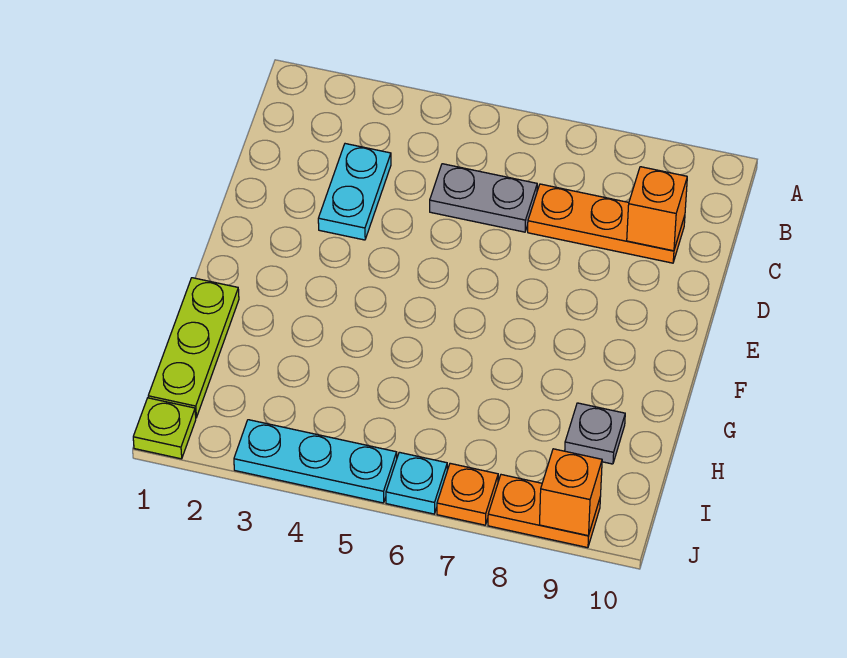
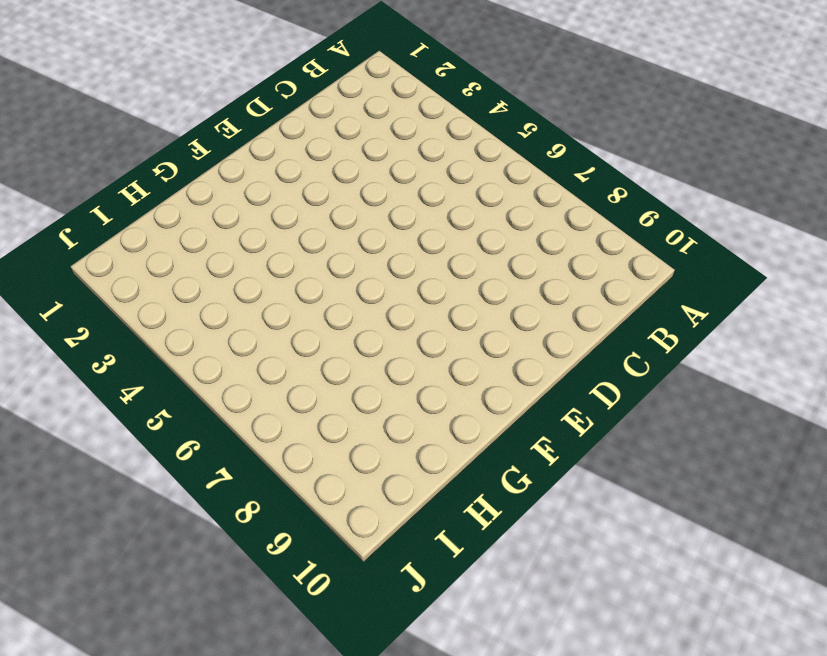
none -> cyan plate C3:D3 level 1
none -> grey plate C5:C6 level 1
none -> orange plate C7:C9 level 1

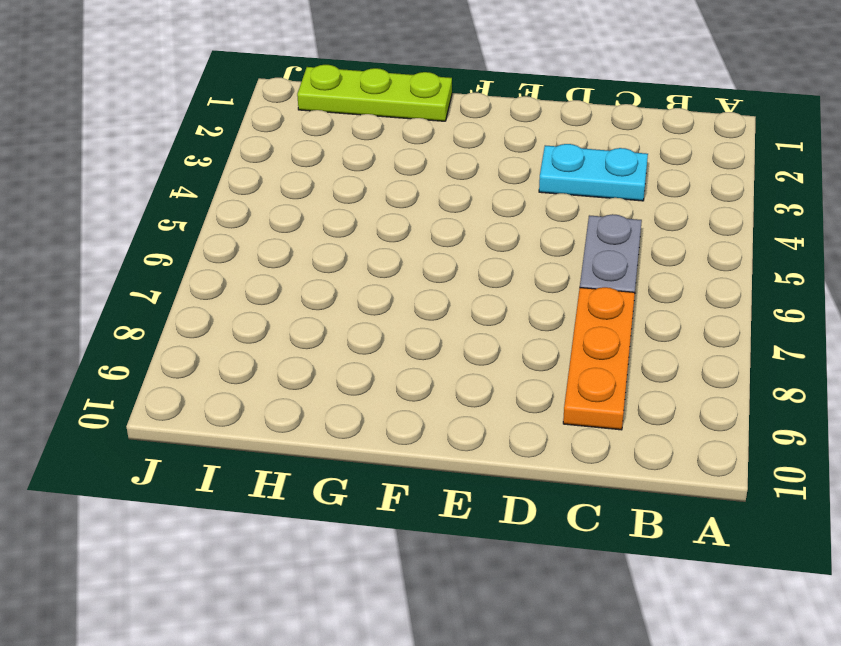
none -> grey plate H9 level 1
none -> lime plate J1 level 1
none -> cyan plate J3:J5 level 1

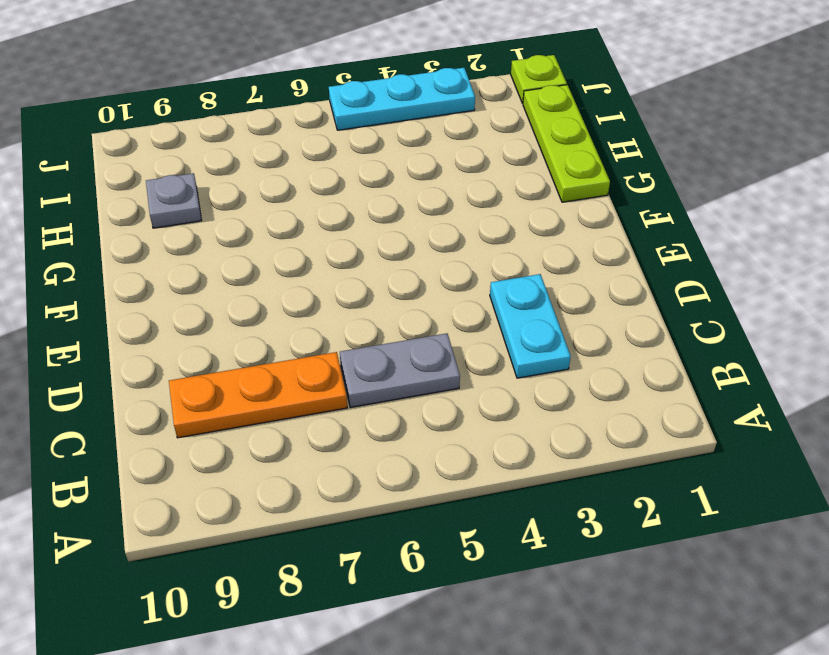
none -> cyan plate J6 level 1
none -> orange plate J7 level 1
none -> orange plate J8:J9 level 1

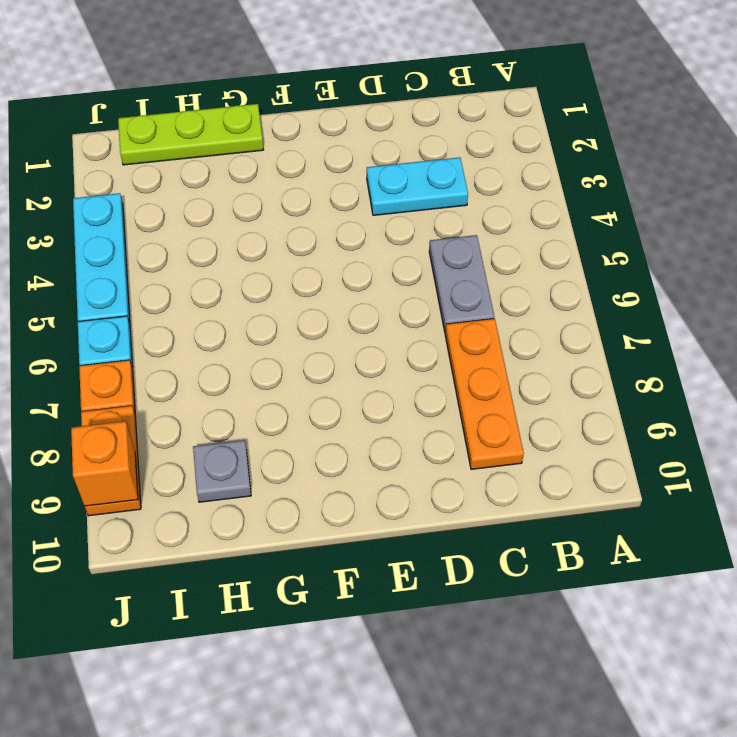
none -> lime plate J1 level 1
none -> orange brick C9 level 2

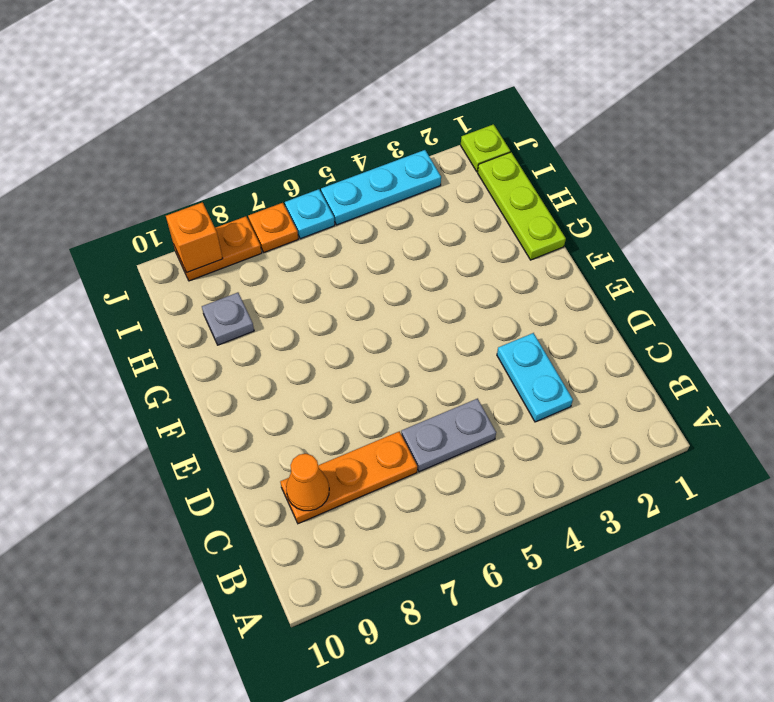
orange cone C9 level 2 -> orange brick C9 level 2

